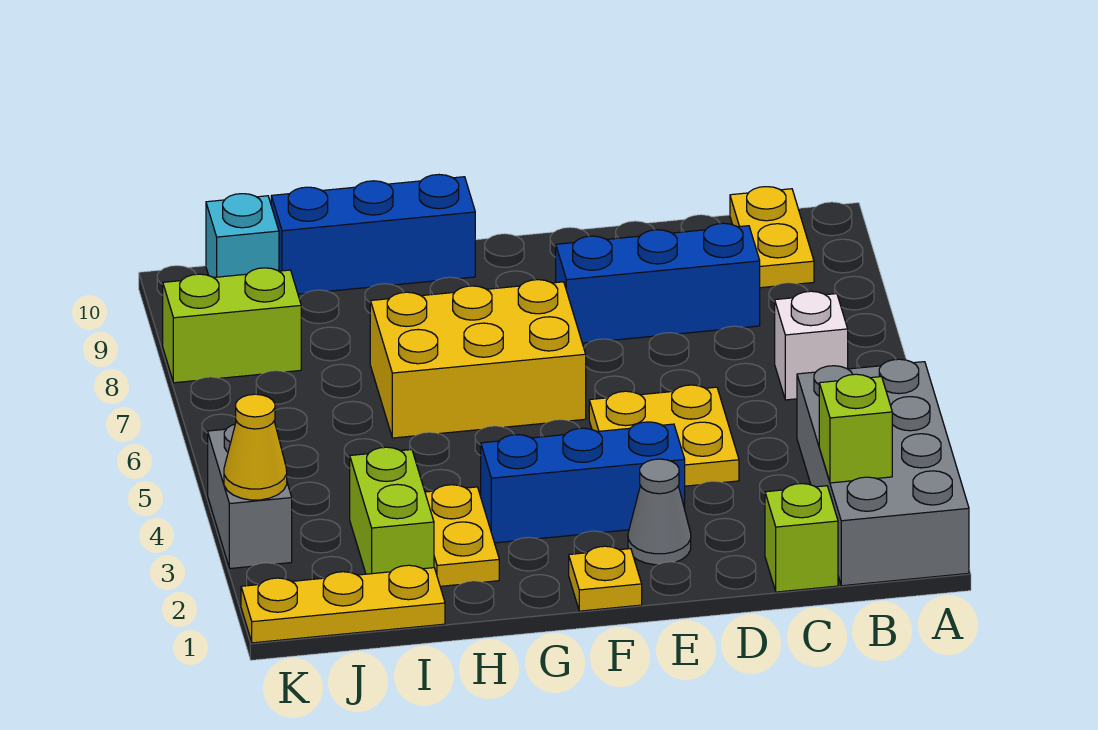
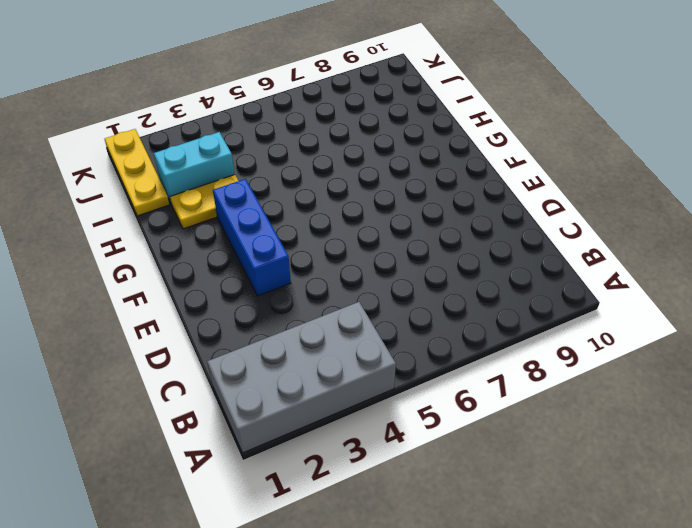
cyan brick I2:I3 level 1 -> lime brick I2:I3 level 1
none -> white brick B6 level 1
none -> yellow plate B9:B10 level 1
none -> lime brick C1 level 1

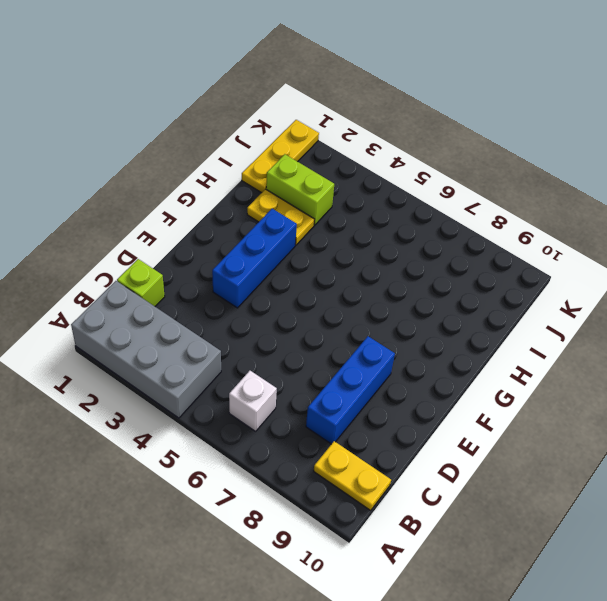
none -> yellow plate D4:E5 level 1
none -> grey cone E2 level 1
none -> yellow plate F1 level 1

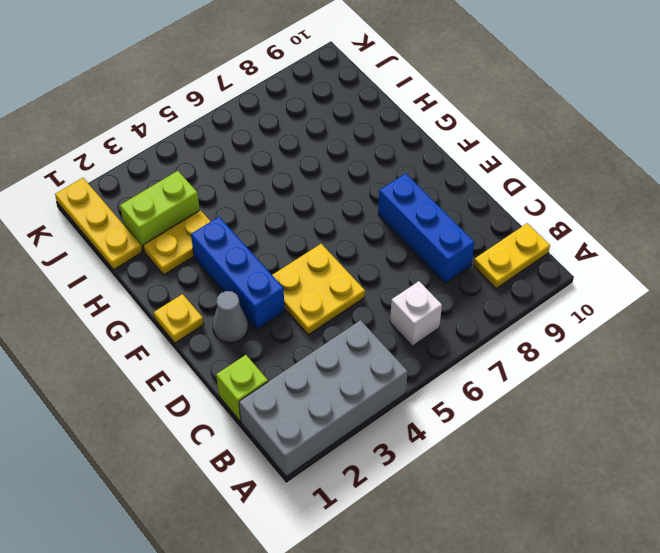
none -> yellow brick F6:H7 level 1
none -> blue brick G10:I10 level 1
none -> lime brick J8:K8 level 1

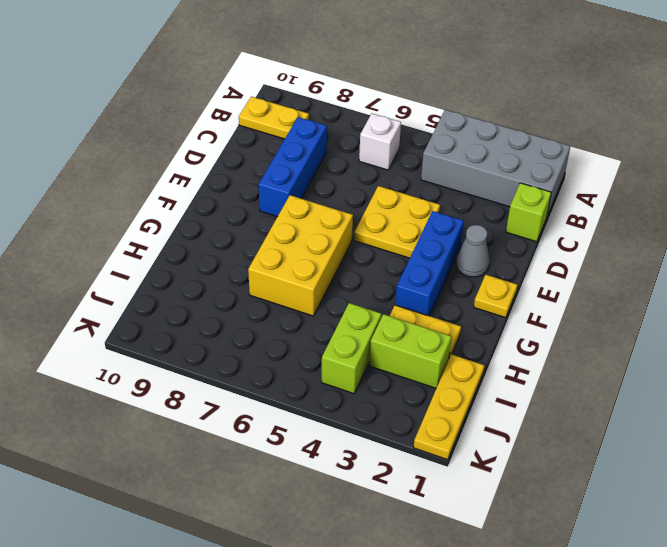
lime brick I4:J4 level 1 -> lime brick J8:K8 level 1
none -> blue brick G10:I10 level 1
none -> cyan brick J10 level 1
none -> grey brick K3:K4 level 1

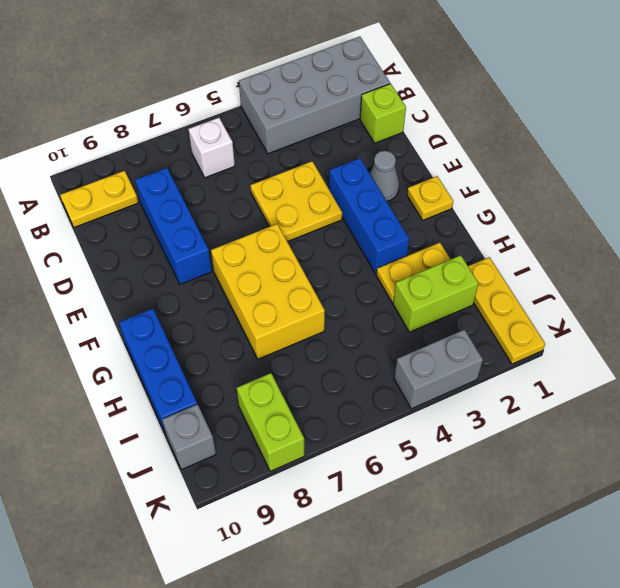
grey brick J10 level 1 -> cyan brick J10 level 1
none -> lime brick B2 level 2
none -> yellow cone K3 level 2

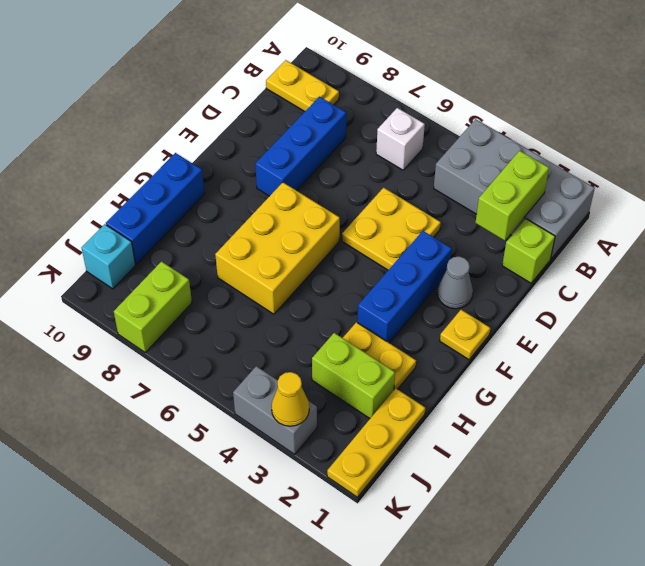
lime brick B2:C2 level 2 -> lime brick B2 level 2

